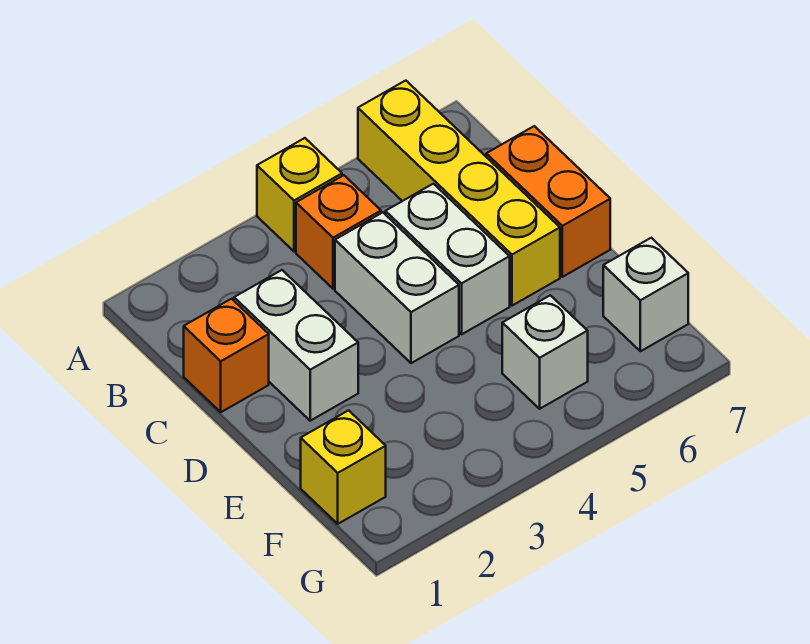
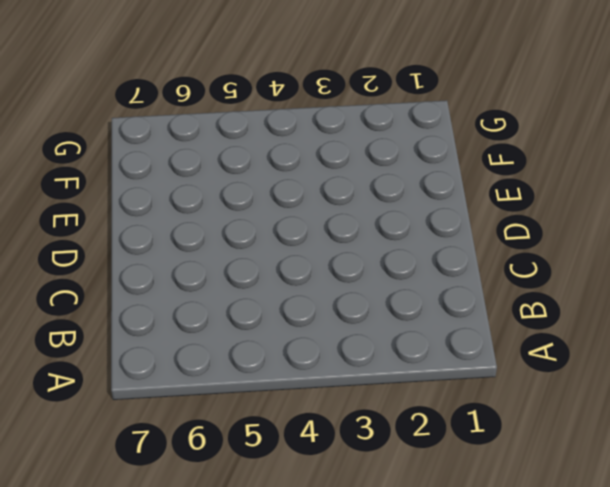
none -> yellow brick A4 level 1
none -> yellow brick A6:D6 level 1

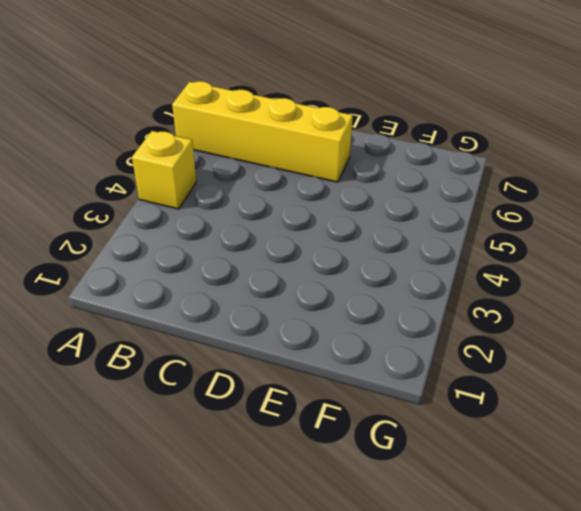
none -> orange brick B4 level 1
none -> orange brick C1 level 1

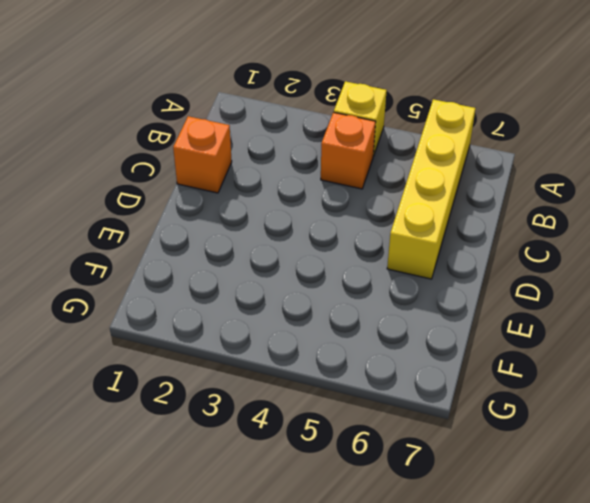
none -> white brick C2:D2 level 1
none -> white brick C4:D4 level 1

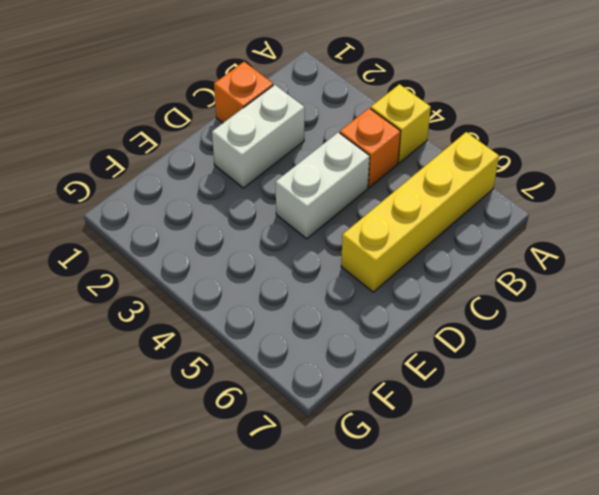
none -> white brick C5:D5 level 1
none -> orange brick C7:D7 level 1

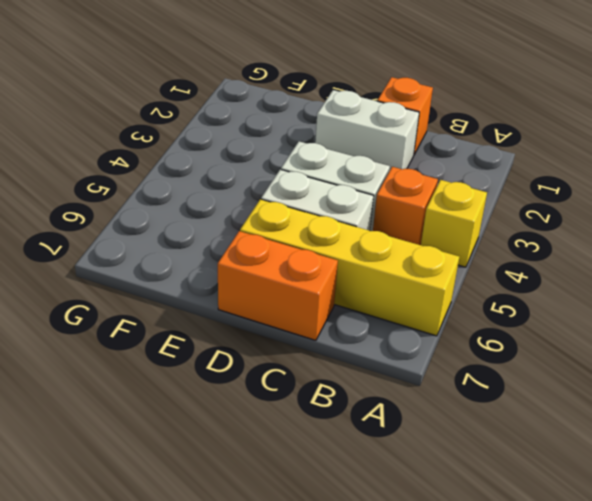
none -> yellow brick F1 level 1
none -> white brick F5 level 1

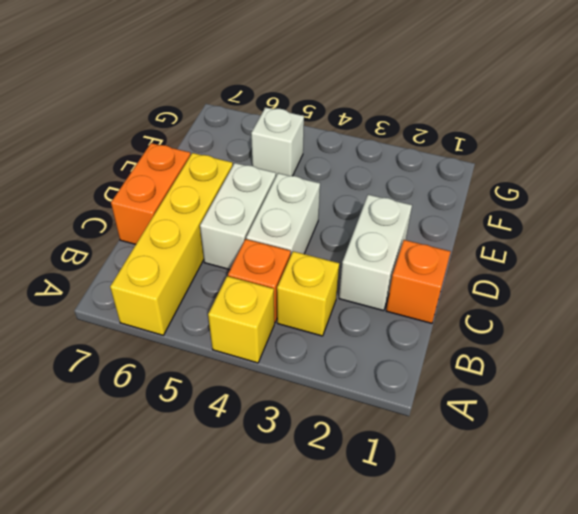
yellow brick B3 level 1 -> yellow brick F1 level 1
none -> white brick F7 level 1

